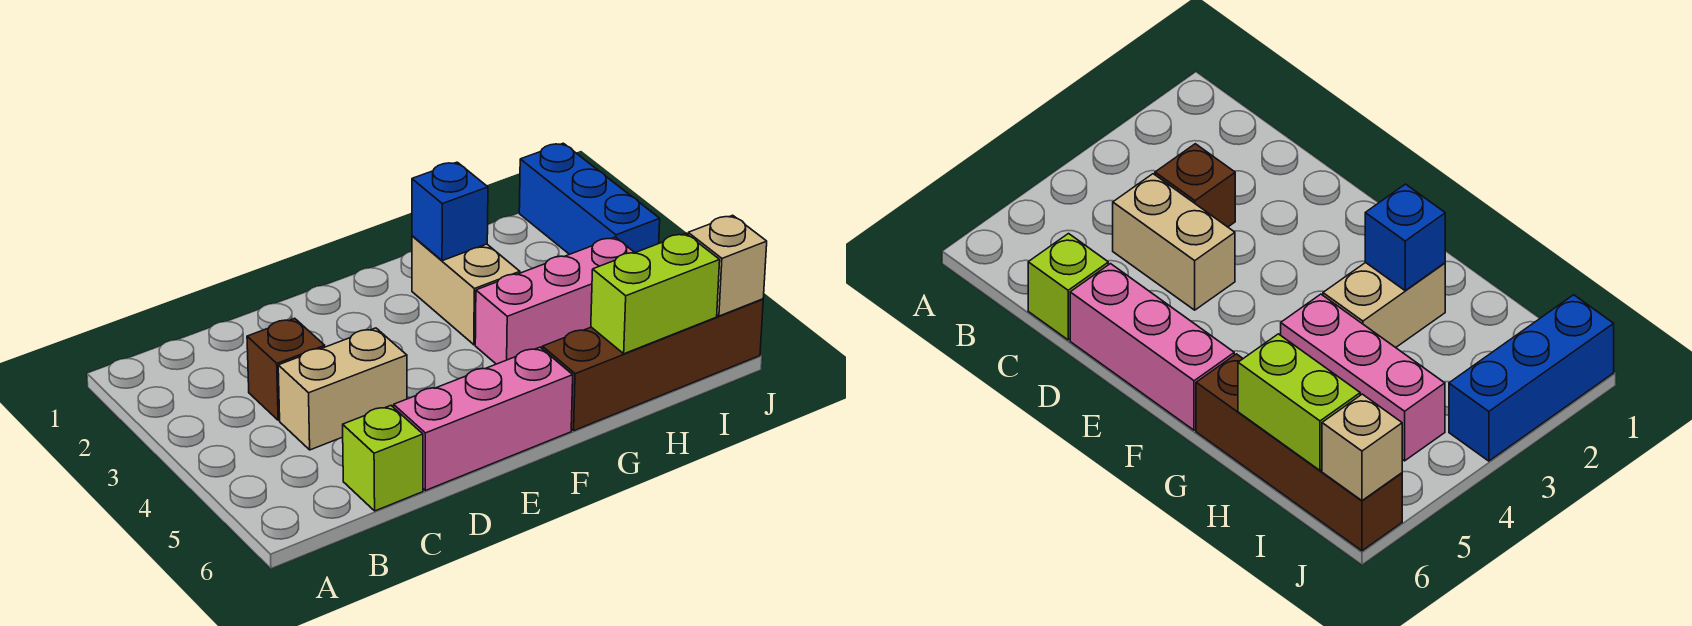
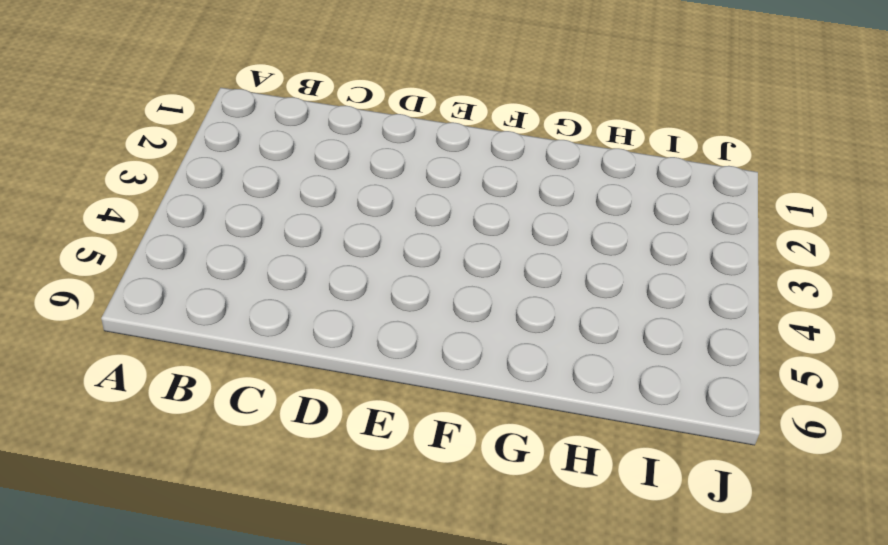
none -> brown brick C3 level 1
none -> tan brick C4:D4 level 1

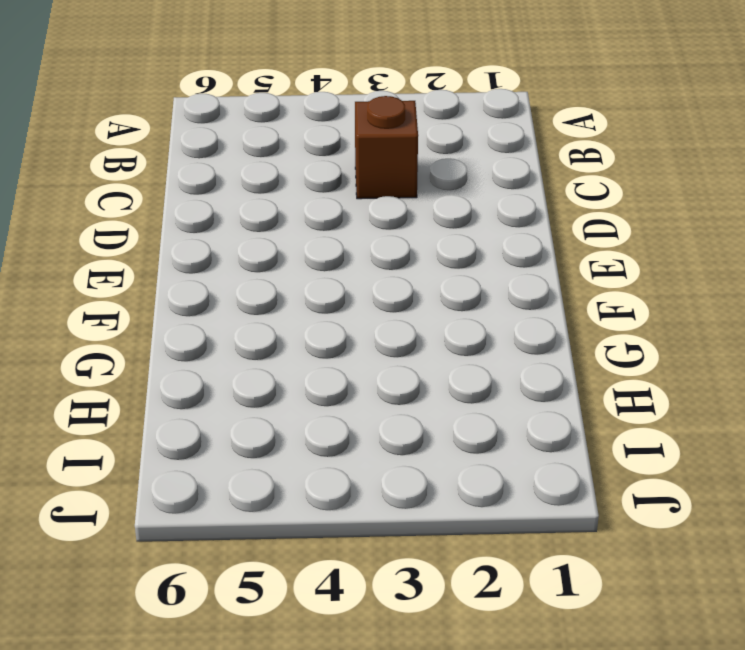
none -> tan brick C4:D4 level 1
none -> lime brick C6 level 1

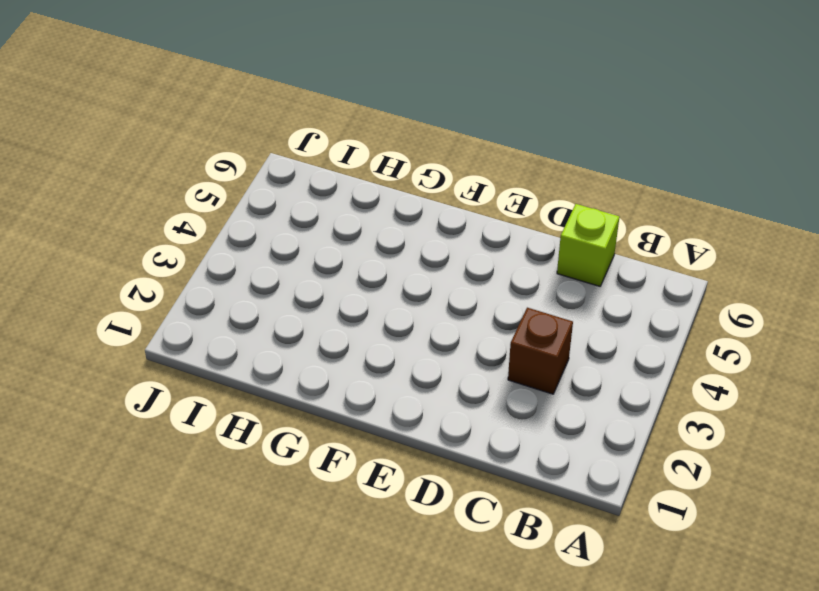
none -> tan brick C4:D4 level 1
none -> pink brick D6:F6 level 1

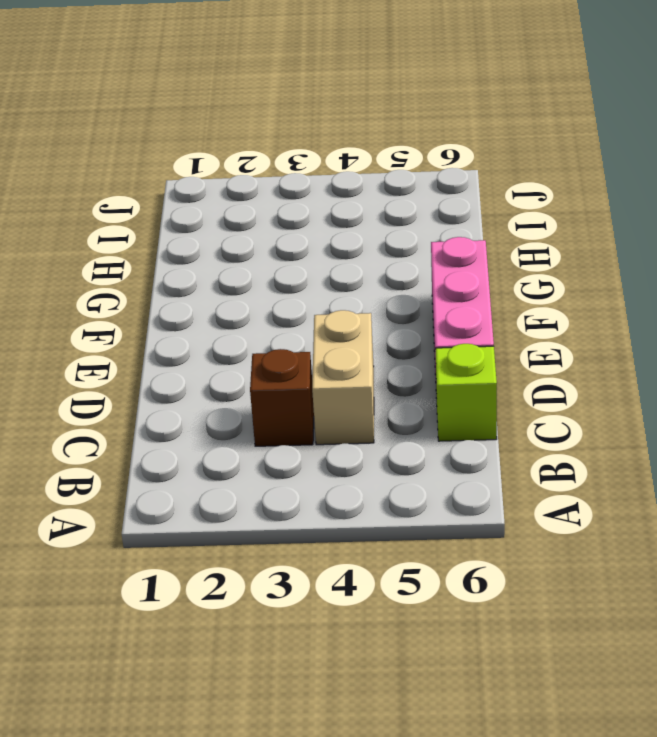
none -> tan brick G2:G3 level 1
none -> pink brick G4:I4 level 1

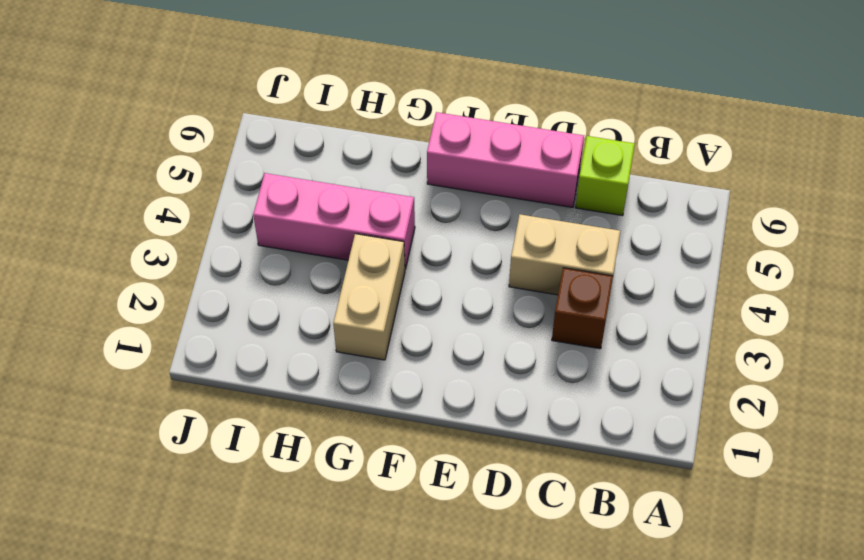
none -> brown brick G6:J6 level 1
none -> blue brick J1:J3 level 1

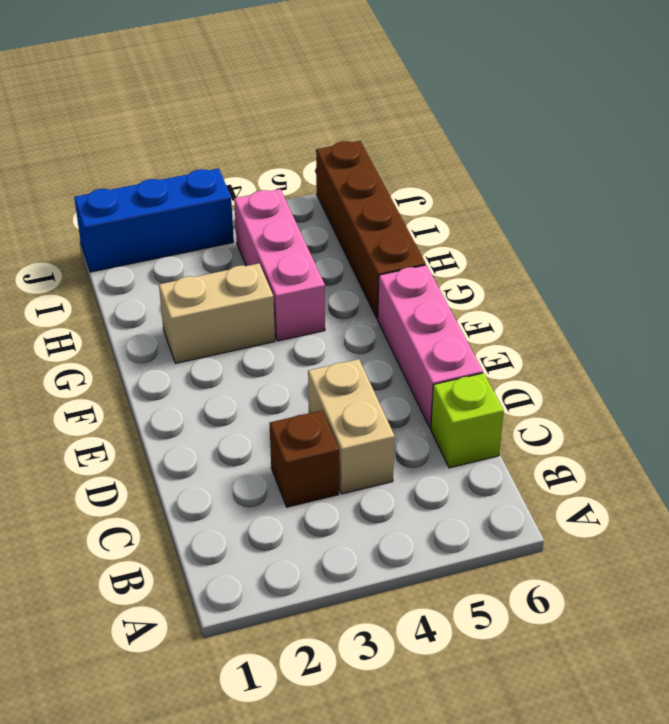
none -> blue brick G2 level 2
none -> lime brick H6:I6 level 2

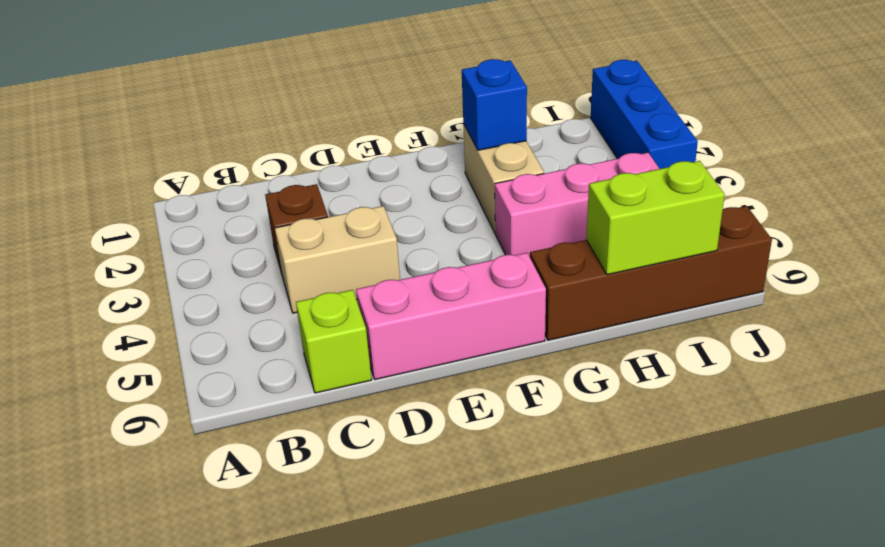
none -> tan brick J6 level 2

